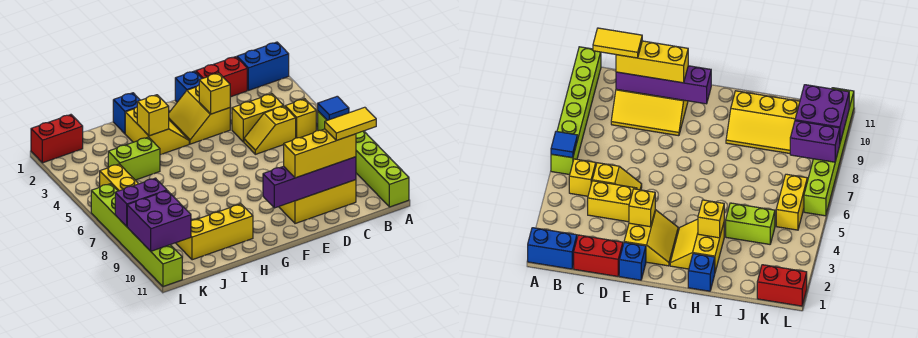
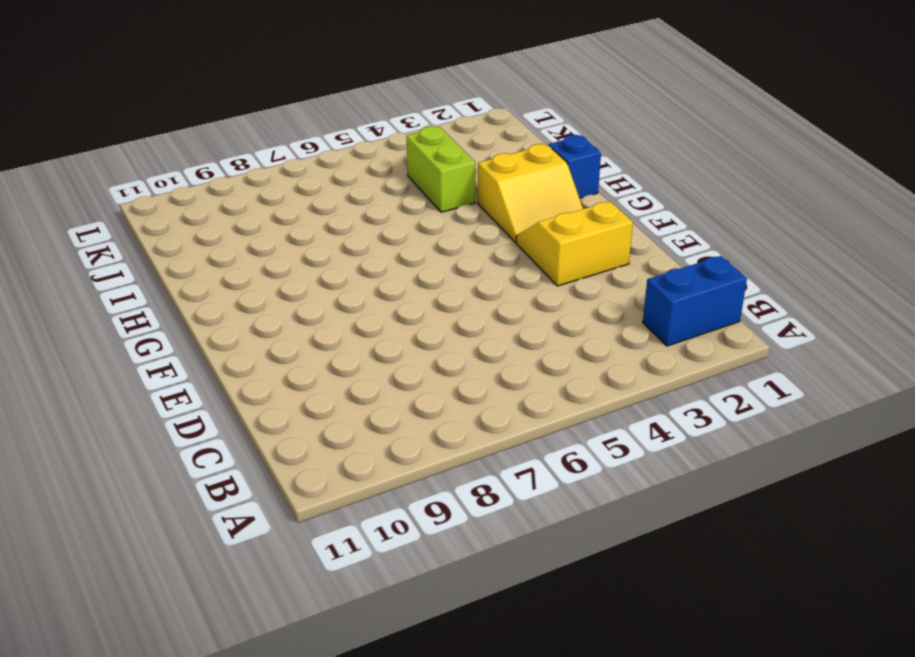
blue brick B1:B2 level 1 -> blue brick A1:B1 level 1
none -> lime brick A6:A11 level 1
none -> yellow brick B5 level 1
none -> red brick C1:D1 level 1

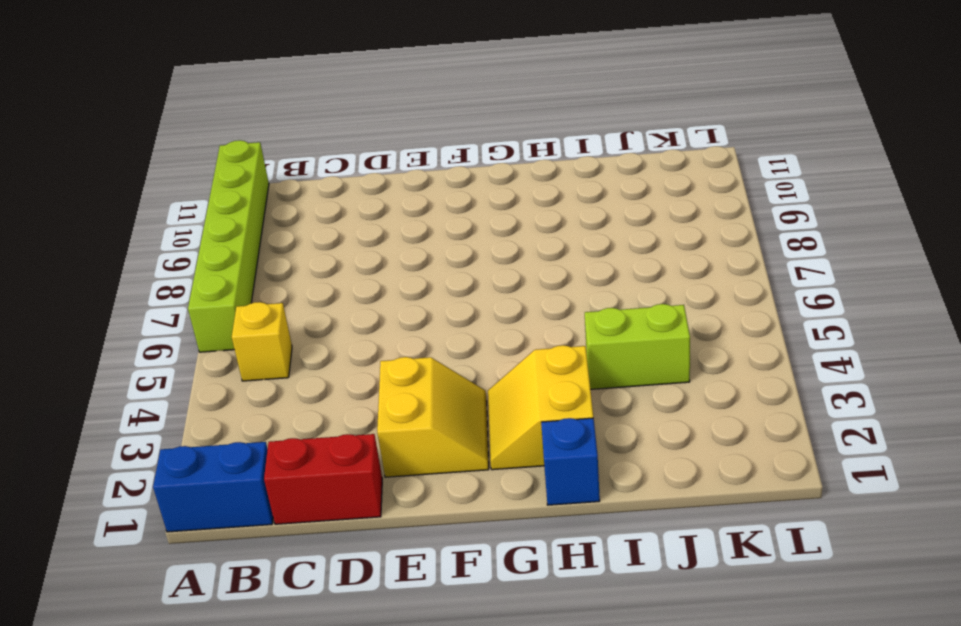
none -> yellow brick C4:D4 level 1
none -> yellow slope C5:D5 level 1 top C
none -> yellow slope C9:E10 level 1 top 10

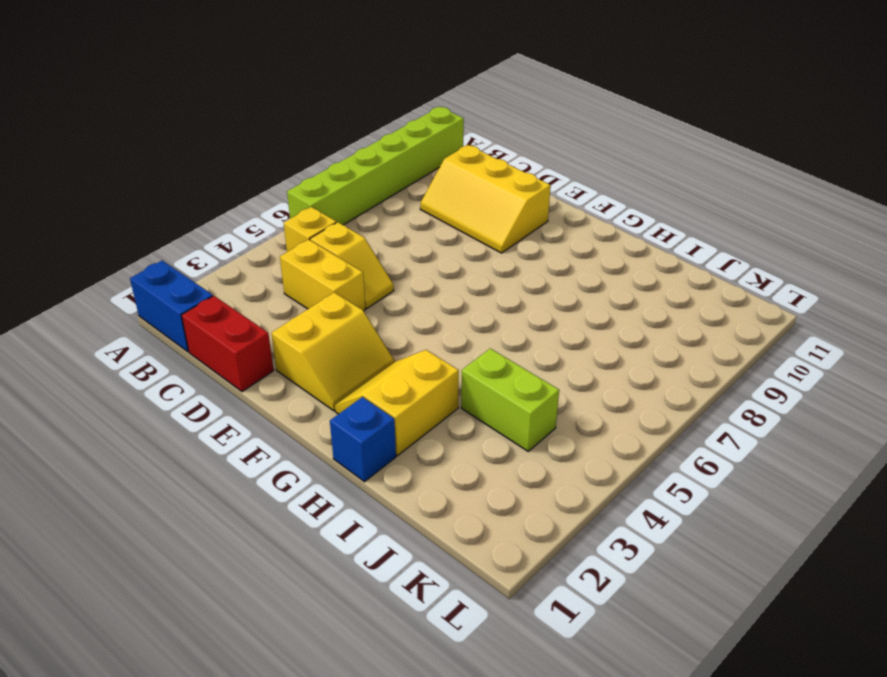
none -> blue brick E1 level 1
none -> yellow slope H9:J10 level 1 top 10
none -> red brick K1:L1 level 1

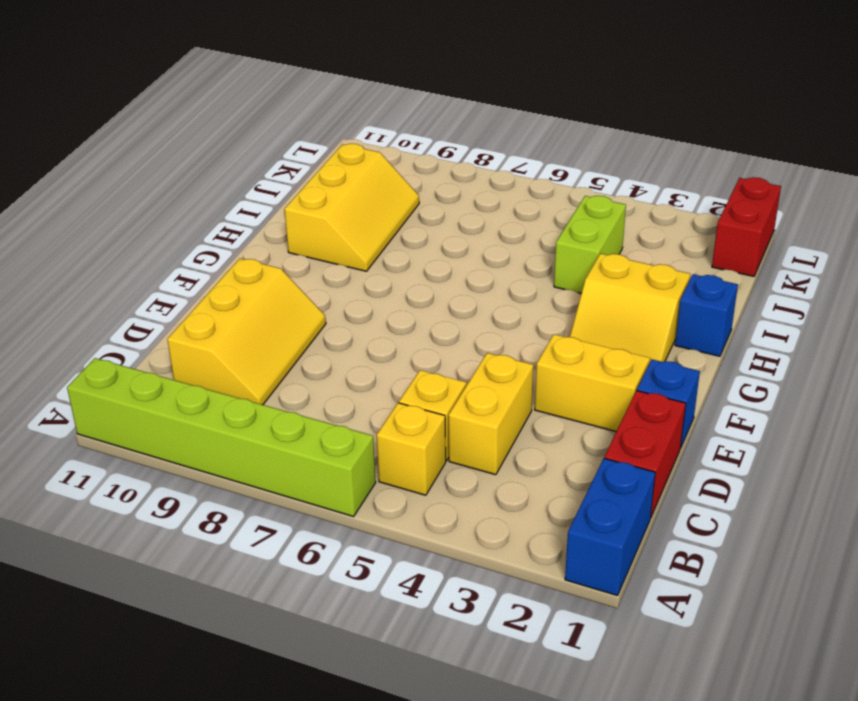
none -> yellow brick K5:K6 level 1
none -> lime brick L6:L11 level 1
none -> blue tile A6 level 2

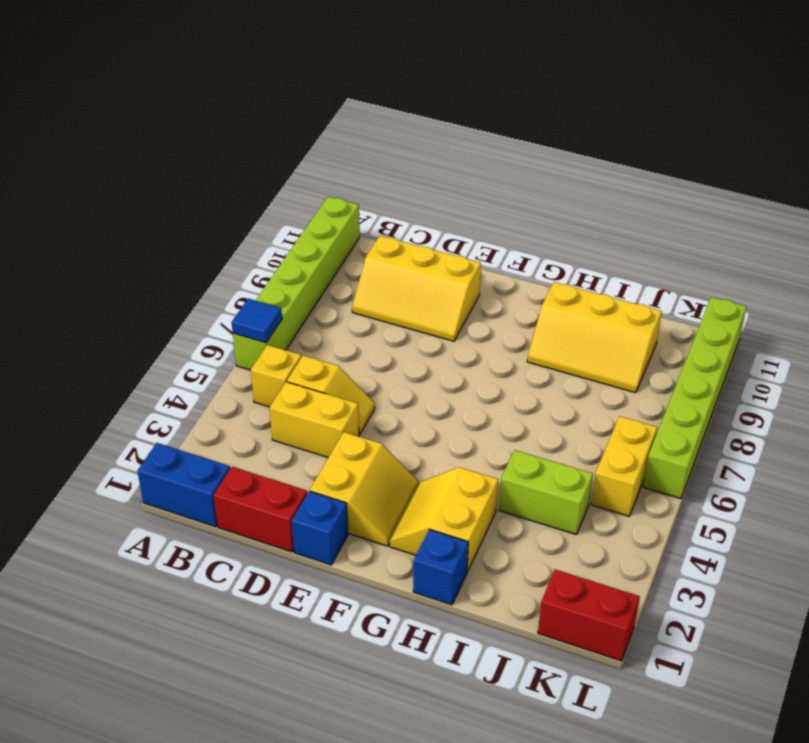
none -> purple brick C10:F10 level 2
none -> yellow brick E3 level 2
none -> yellow brick H3 level 2

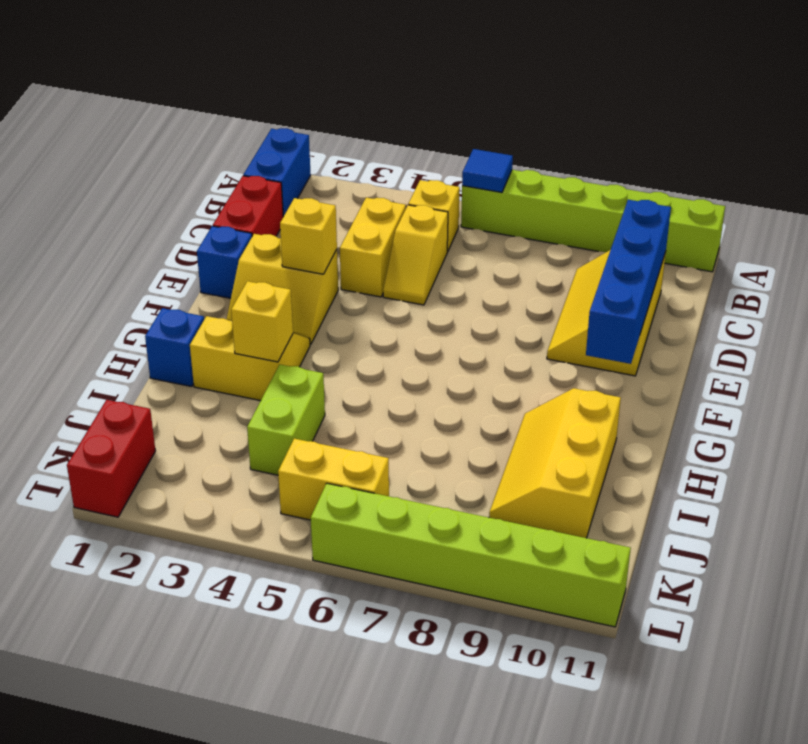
blue brick C10:F10 level 2 -> purple brick C10:F10 level 2
none -> purple brick K8:L8 level 2
none -> purple brick K9:L10 level 2
none -> yellow brick C10:E10 level 3

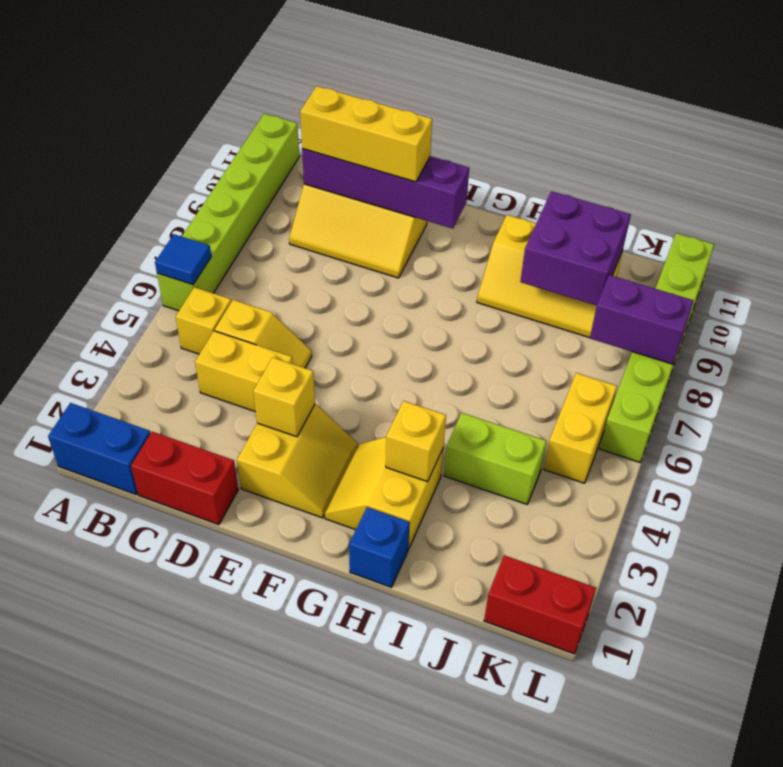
purple brick I9:J10 level 2 -> purple brick K9:L10 level 2
none -> blue brick E1 level 1
none -> yellow tile B10:C10 level 4

